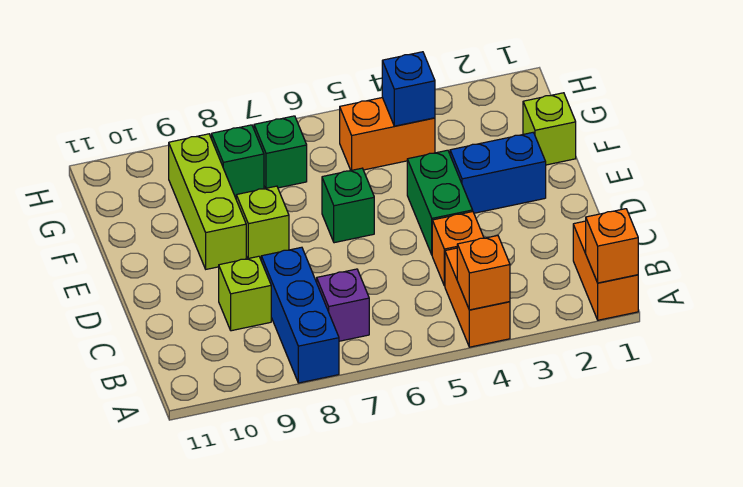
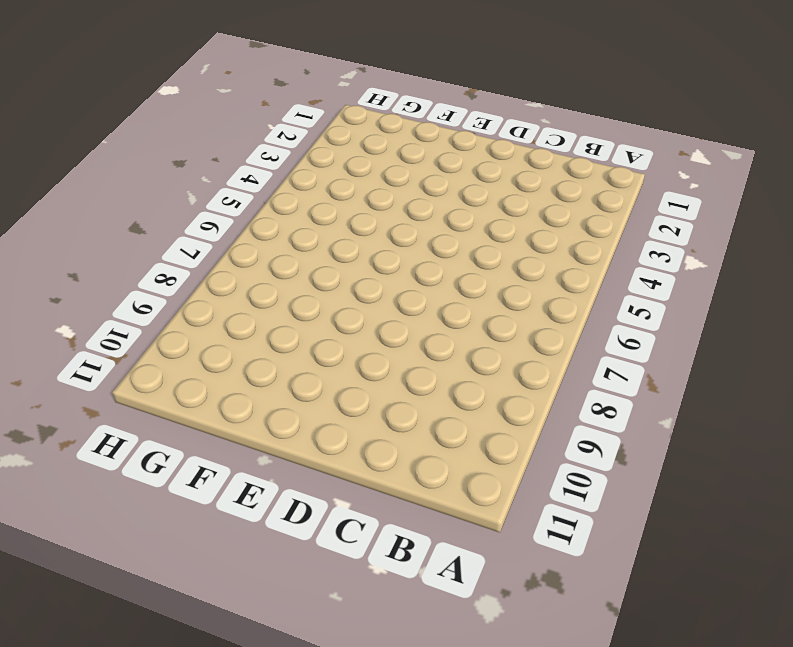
none -> orange brick A1:B1 level 1
none -> orange brick A4:B4 level 1
none -> blue brick A8:C8 level 1

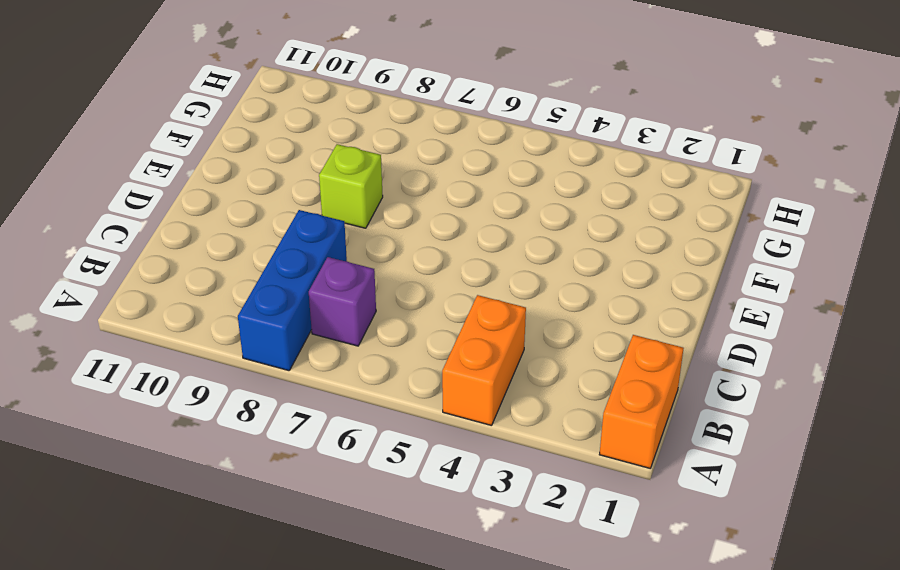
none -> orange brick C4 level 1
none -> lime brick C9 level 1
none -> green brick D4:E4 level 1

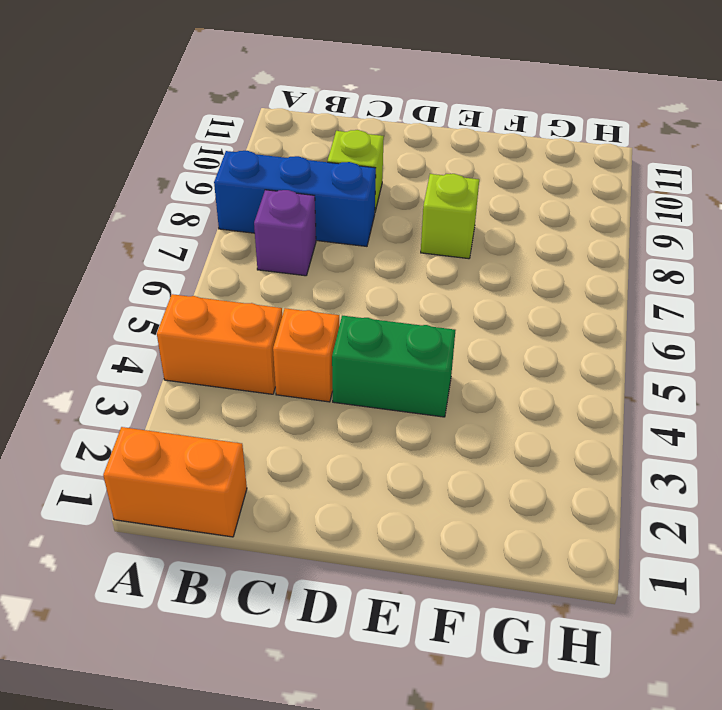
none -> blue brick E2:E3 level 1
none -> green brick E6 level 1
none -> lime brick E9:G9 level 1

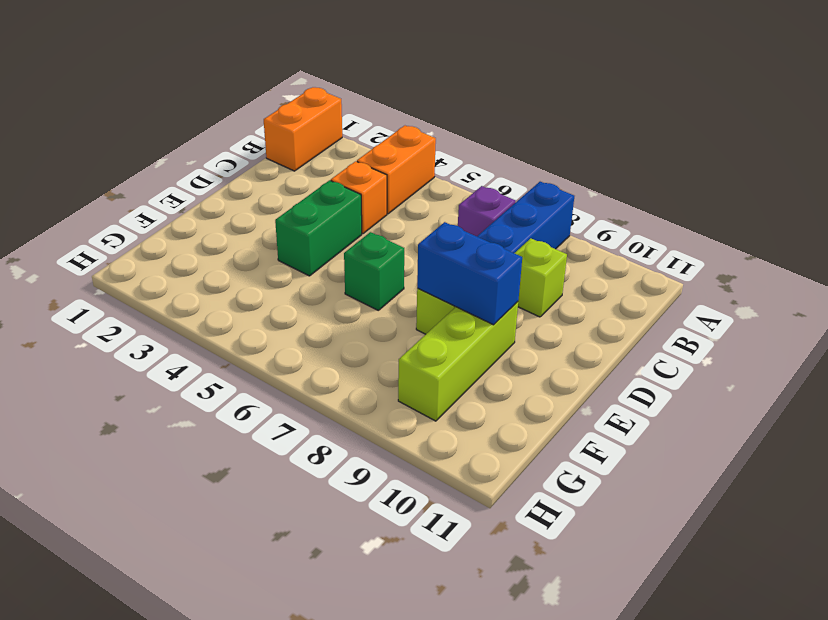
blue brick E8:E9 level 2 -> blue brick E2:E3 level 1
none -> lime brick F1 level 1
none -> orange brick G4:G5 level 1
none -> green brick G7 level 1

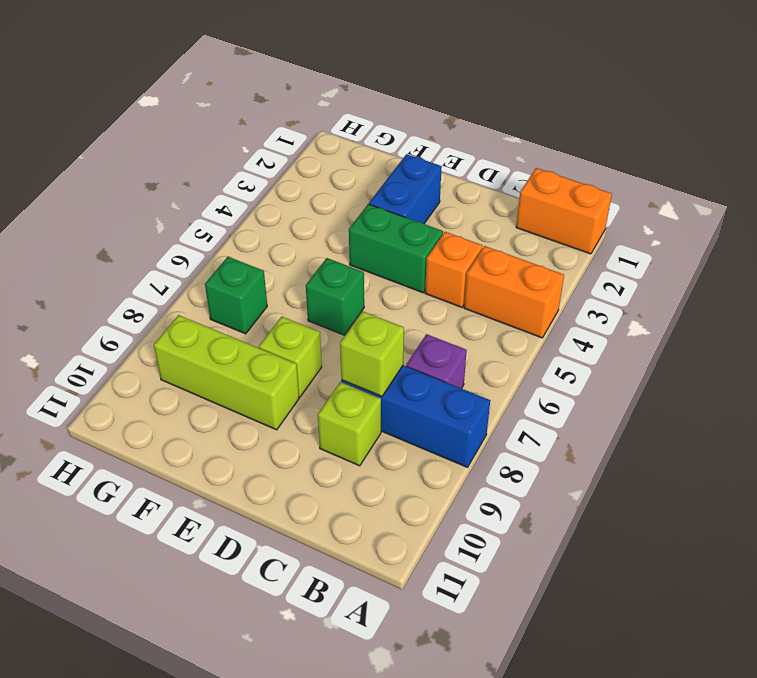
lime brick C8 level 2 -> lime brick F1 level 1
none -> orange brick G4:G5 level 1
none -> green brick G8 level 1
none -> orange brick A1 level 2

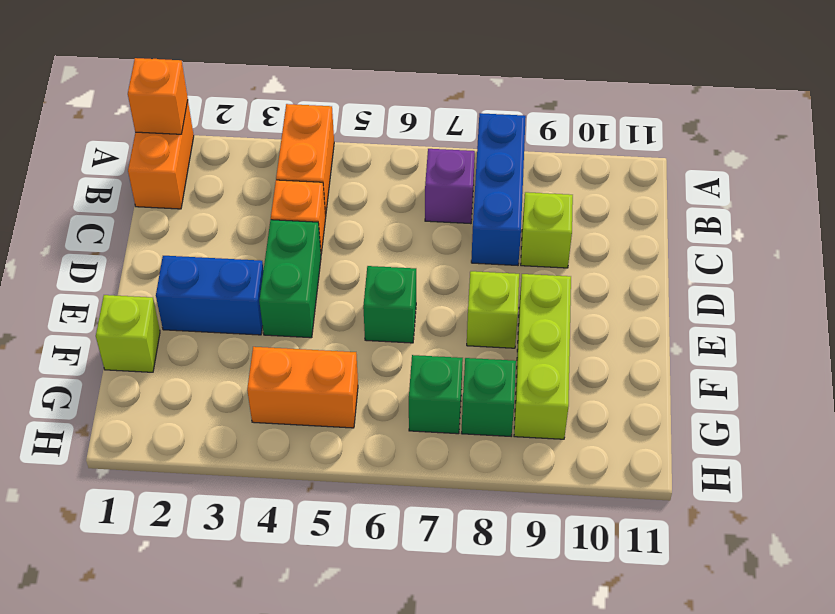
none -> orange brick A4 level 2
none -> blue brick G4 level 2

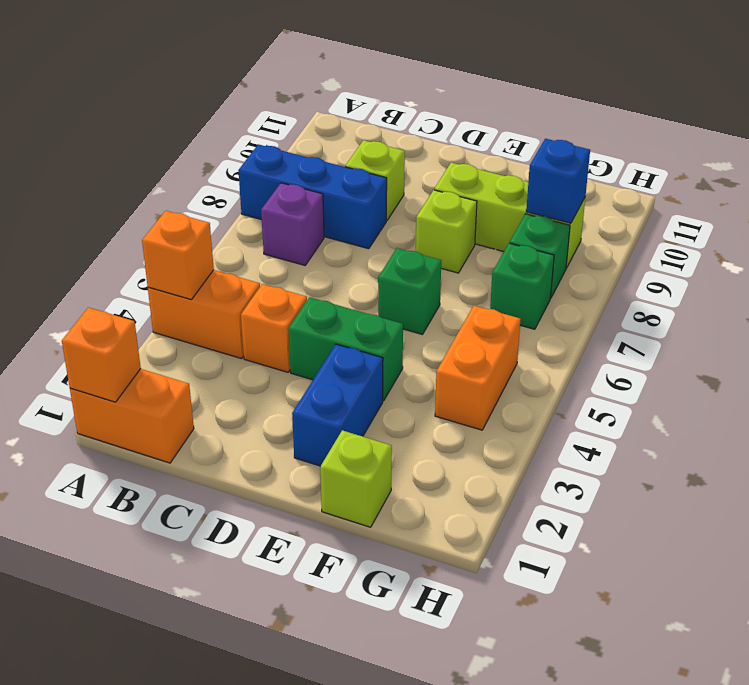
blue brick G9 level 2 -> blue brick G4 level 2

